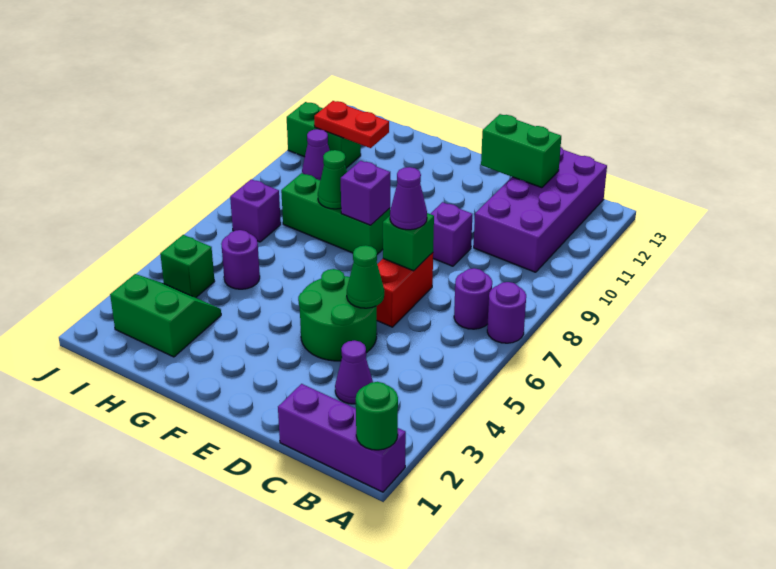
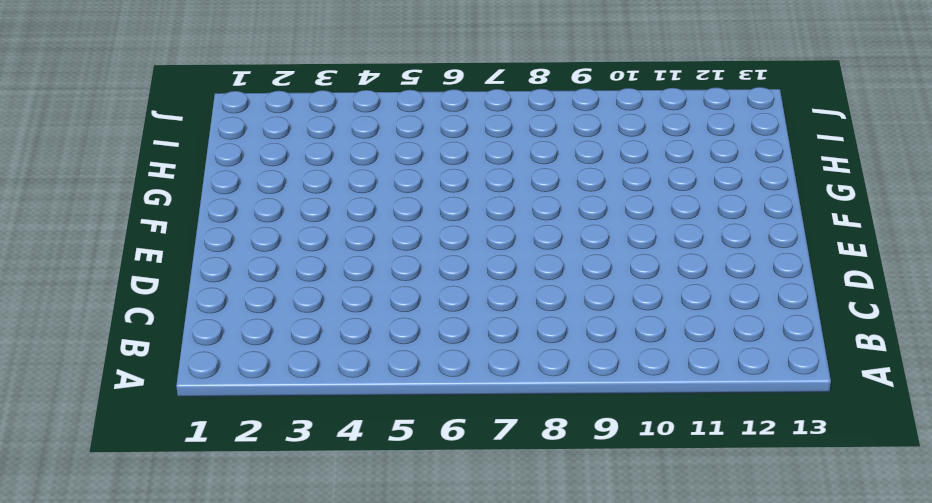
none -> purple brick A1:C1 level 1
none -> purple round brick A7 level 1
none -> purple round brick B7 level 1

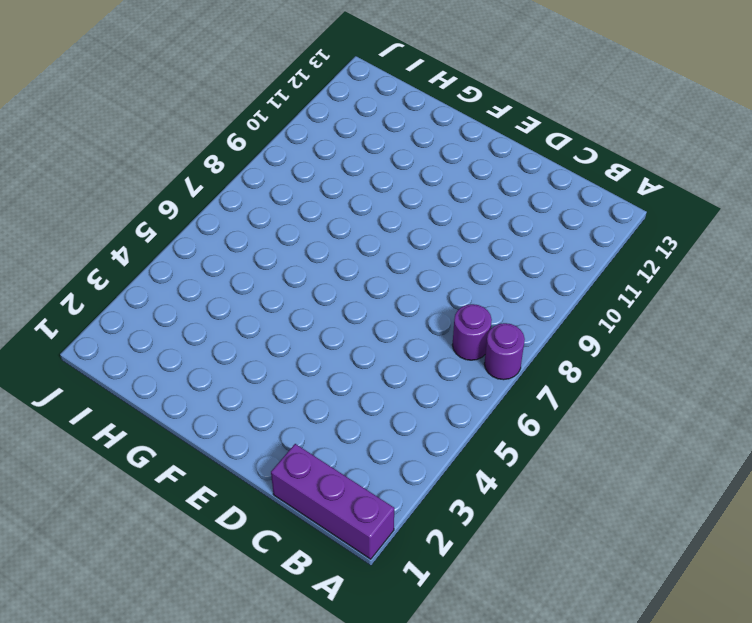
none -> purple brick B10:C13 level 1
none -> purple cone C3 level 1
none -> green round brick D4:E5 level 1

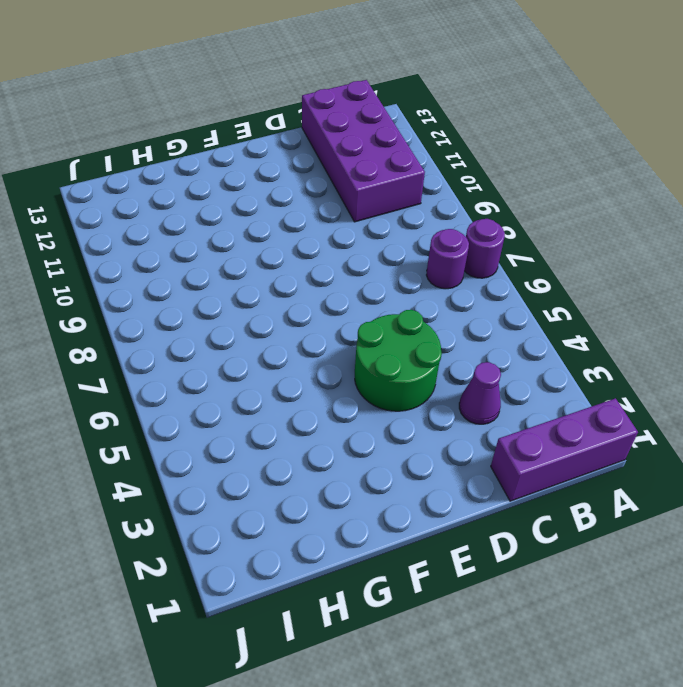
none -> red brick D6:D7 level 1
none -> purple brick D9 level 1
none -> green brick F8:H8 level 1

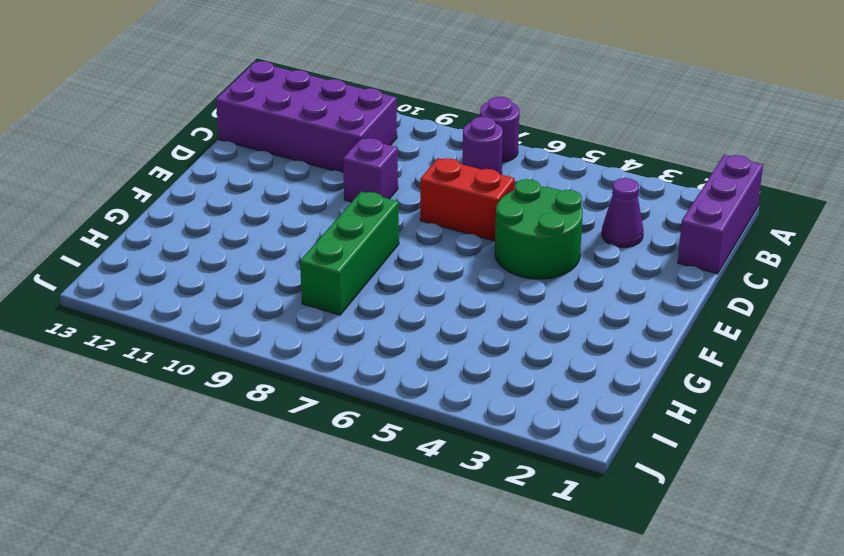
none -> green slope H2:I3 level 1 top 2
none -> purple round brick H5 level 1
none -> green brick I4 level 1

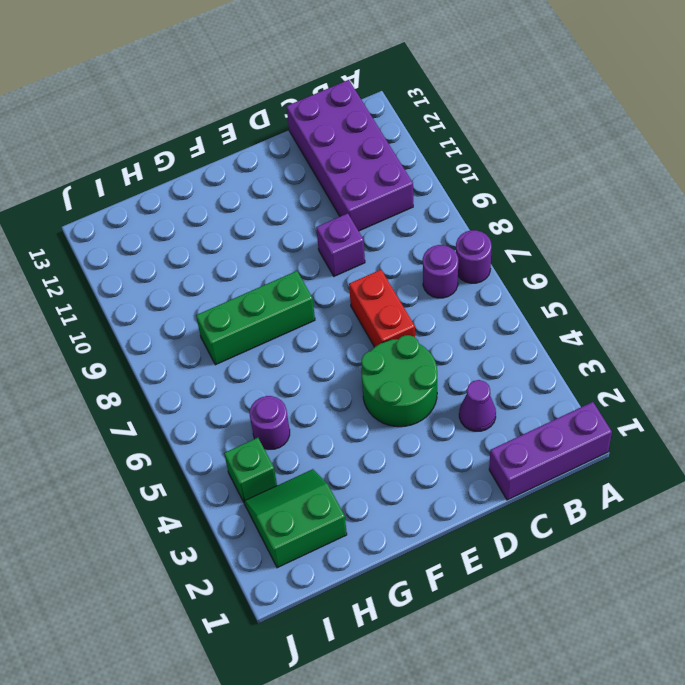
none -> purple brick I7 level 1
none -> purple cone I10 level 1
none -> green brick I11:J11 level 1

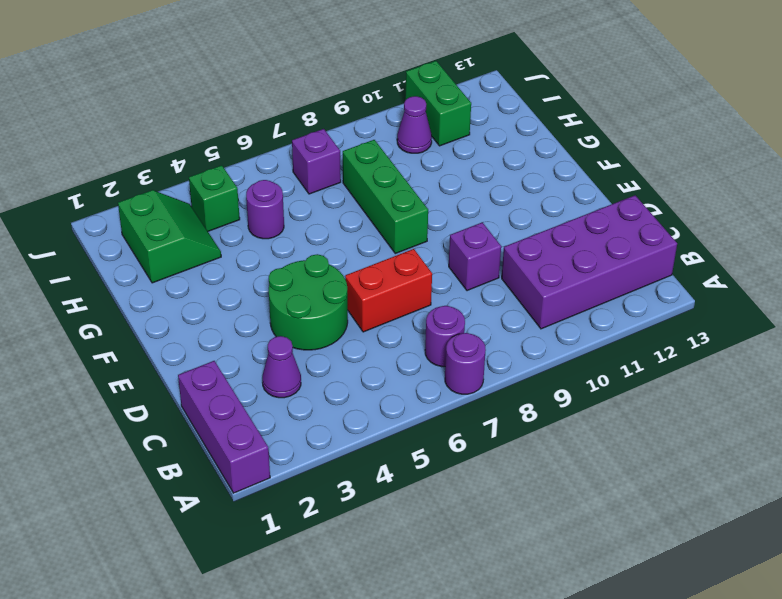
none -> green round brick A1 level 2
none -> green brick C12:D12 level 2
none -> green cone D5 level 2

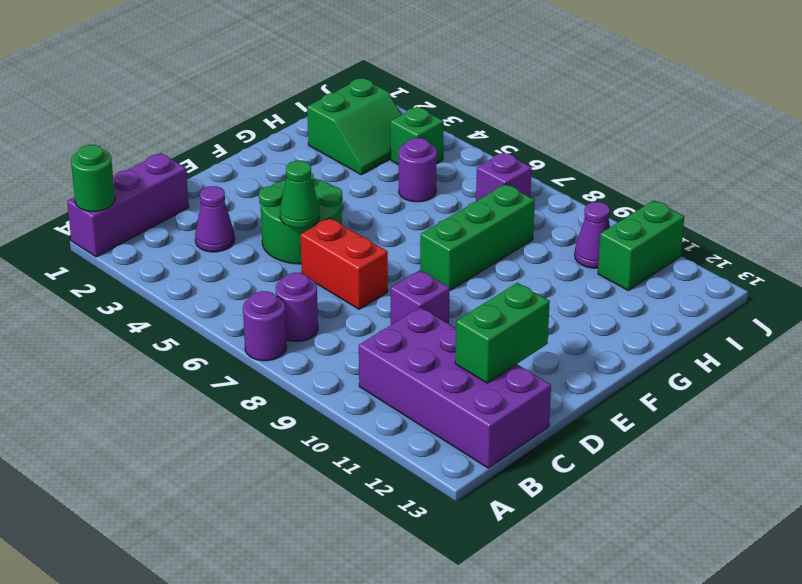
none -> green brick D7 level 2
none -> purple brick F8 level 2
none -> green cone G8 level 2

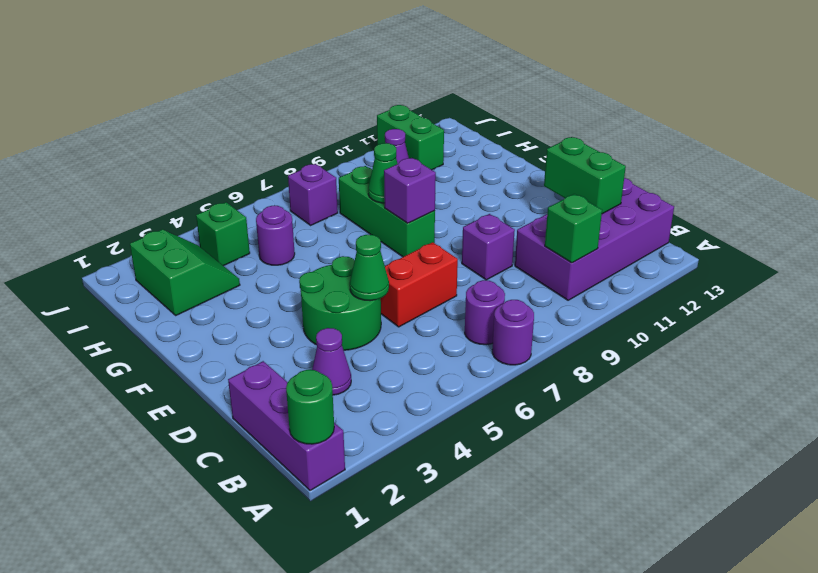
green brick B10 level 2 -> green brick D7 level 2
none -> red plate H11:I11 level 2
none -> purple cone D7 level 3

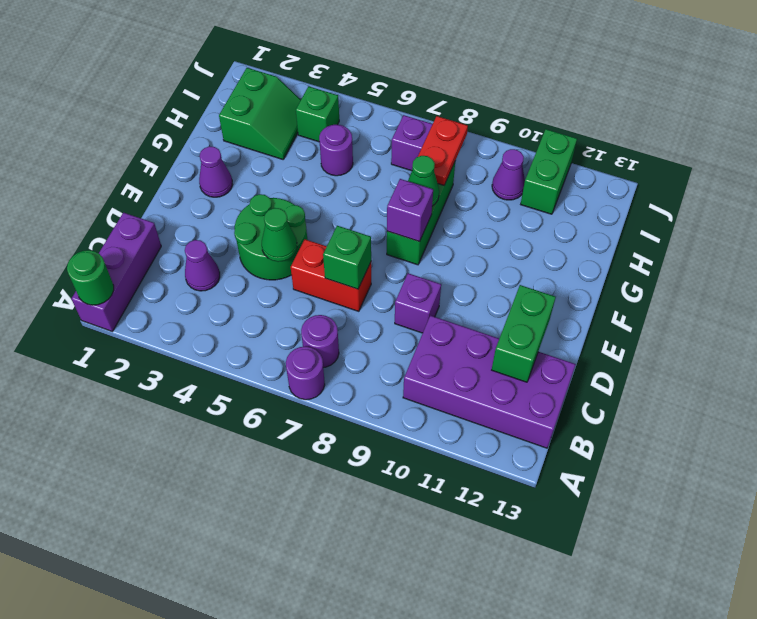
purple cone F2 level 1 -> purple cone D7 level 3
red plate H8:I8 level 2 -> red plate H11:I11 level 2

